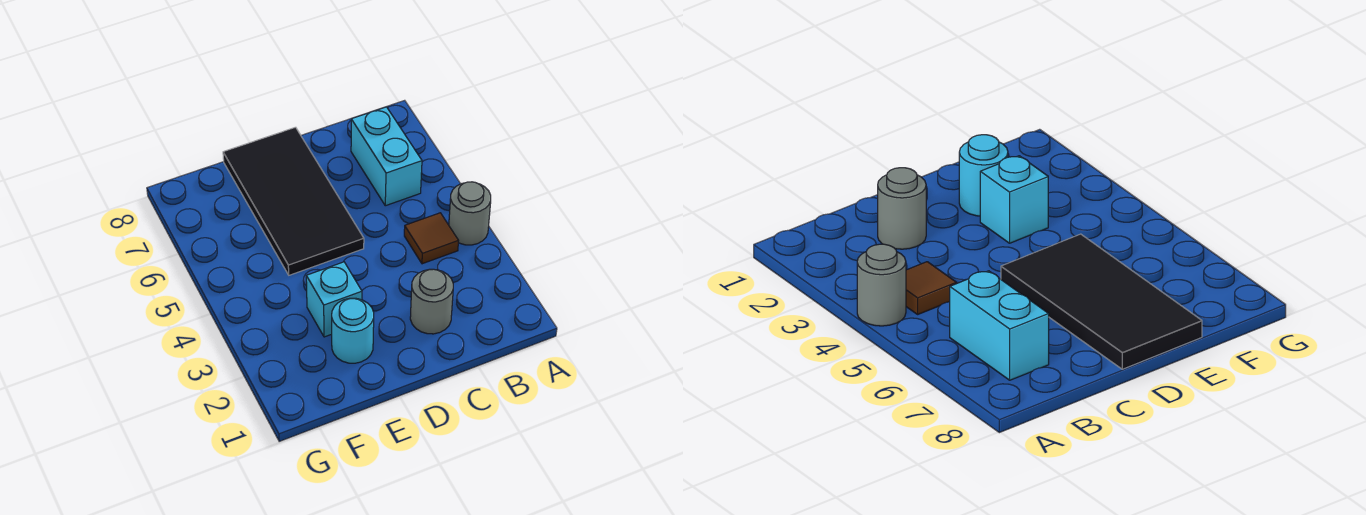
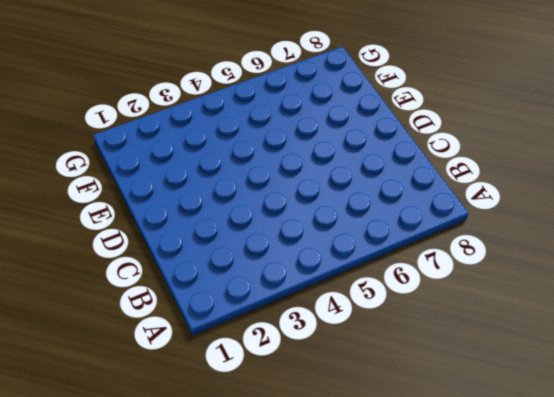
none -> grey round brick A4 level 1
none -> brown tile B4 level 1

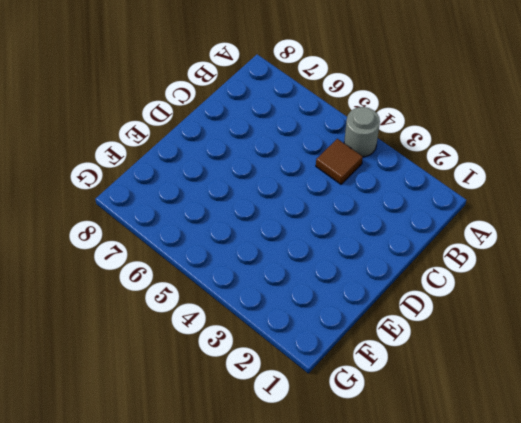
none -> cyan brick B6:B7 level 1
none -> grey round brick C2 level 1

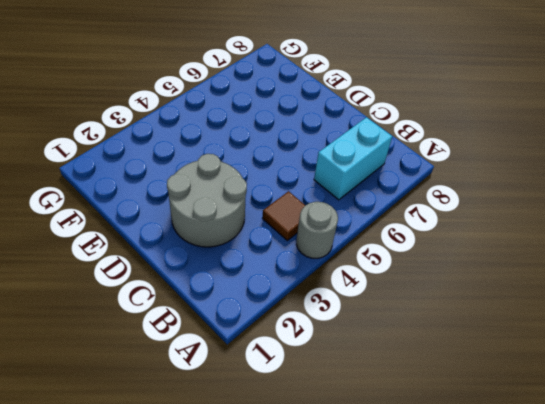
grey round brick C2:D3 level 1 -> grey round brick C2 level 1
none -> black tile D5:E8 level 1
none -> cyan round brick E2 level 1

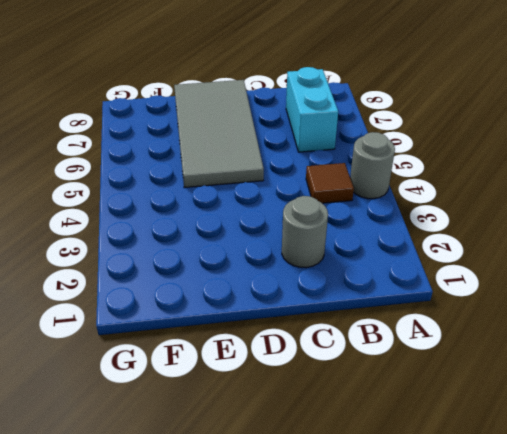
grey tile D5:E8 level 1 -> black tile D5:E8 level 1
none -> cyan round brick E2 level 1
none -> cyan brick E3 level 1

